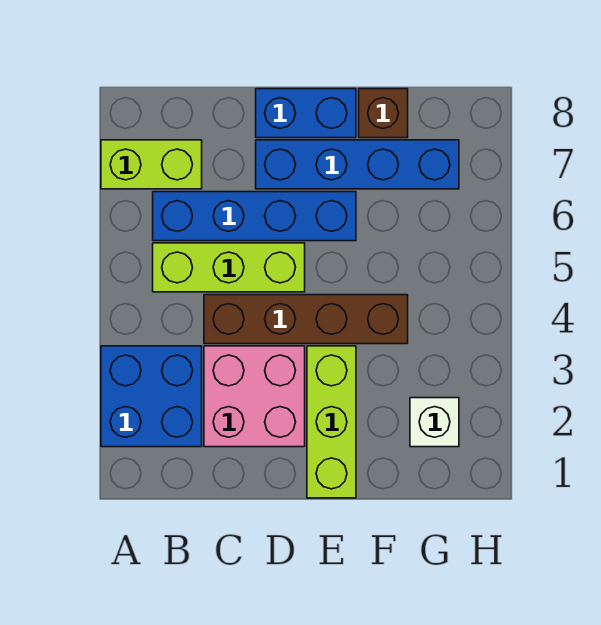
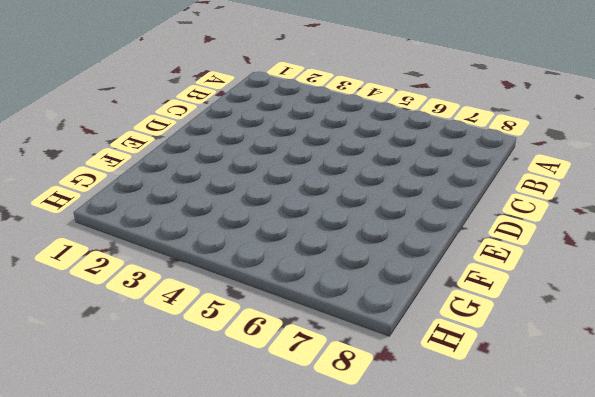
none -> blue brick A2:B3 level 1
none -> lime brick A7:B7 level 1

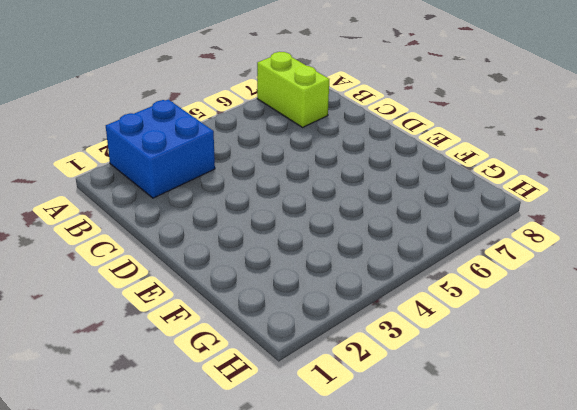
none -> lime brick B5:D5 level 1
none -> blue brick B6:E6 level 1

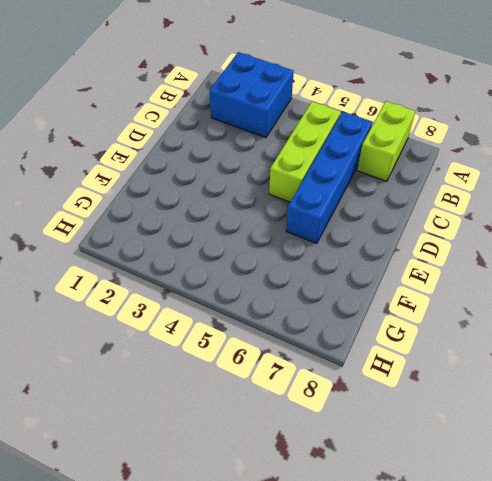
none -> pink brick C2:D3 level 1
none -> brown brick C4:F4 level 1

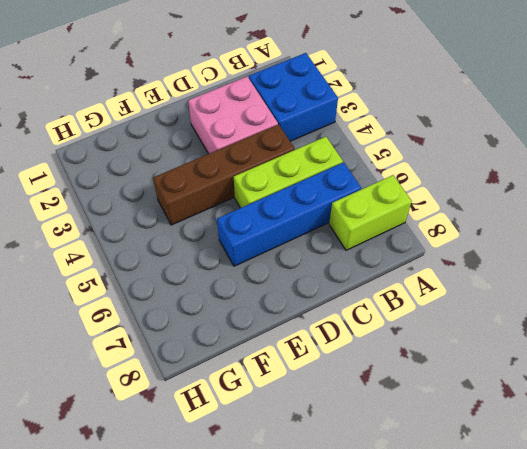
none -> blue brick D7:G7 level 1
none -> blue brick D8:E8 level 1

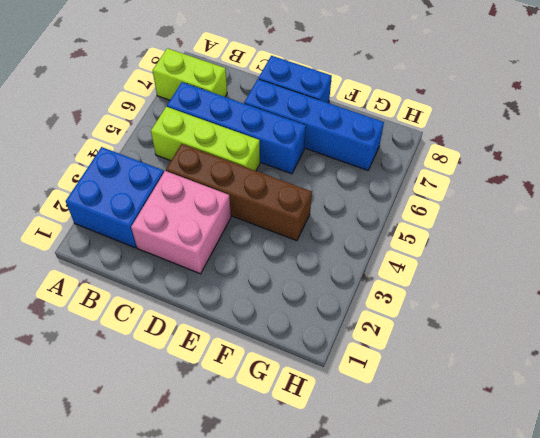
none -> lime brick E1:E3 level 1
none -> brown brick F8 level 1

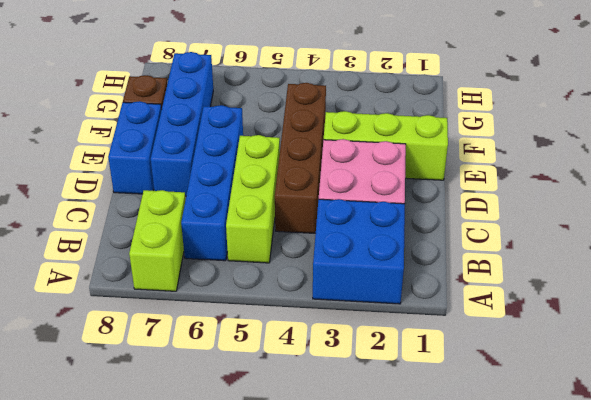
none -> white brick G2 level 1

